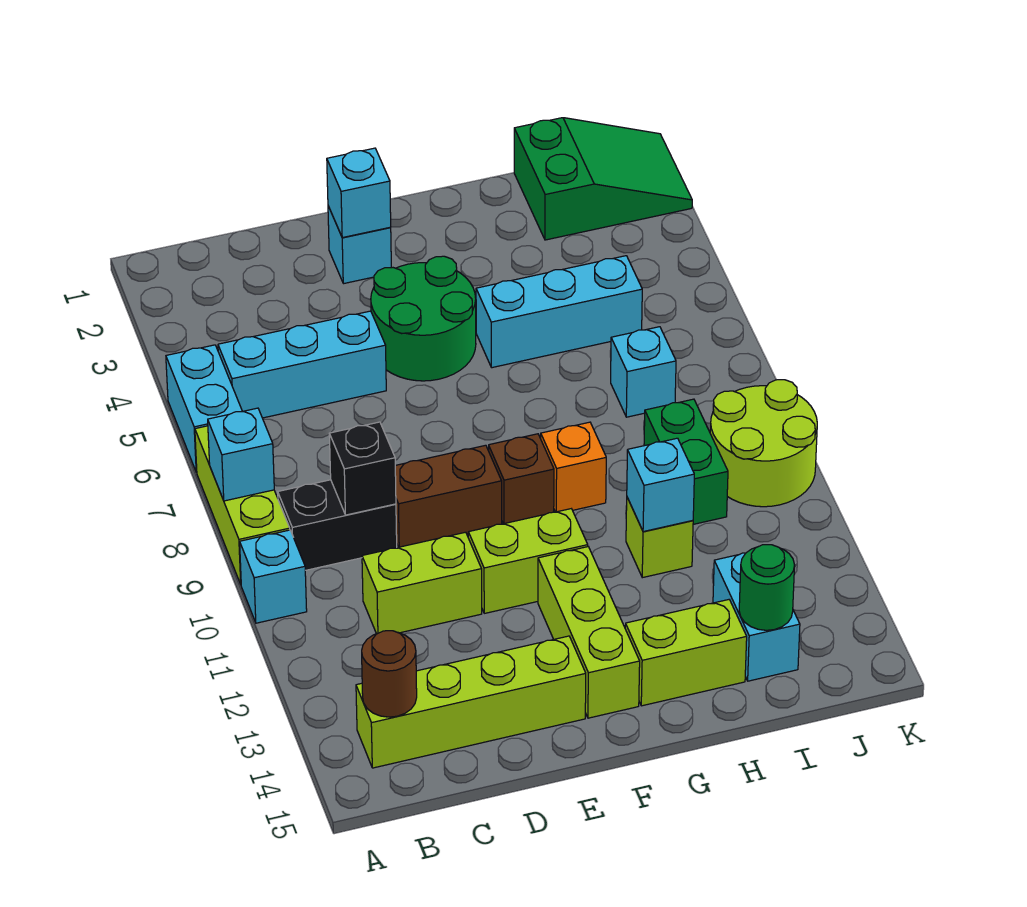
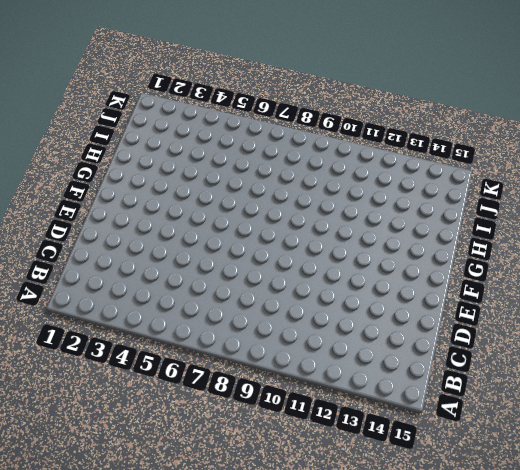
none -> cyan brick A5:A6 level 1
none -> lime brick A7:A9 level 1
none -> cyan brick A10 level 1

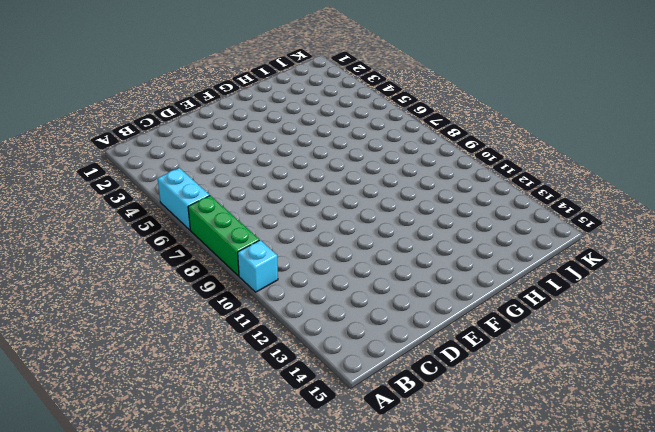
green brick A7:A9 level 1 -> lime brick A7:A9 level 1
none -> cyan brick B5:D5 level 1
none -> black brick B9:C9 level 1
none -> lime brick B14:E14 level 1

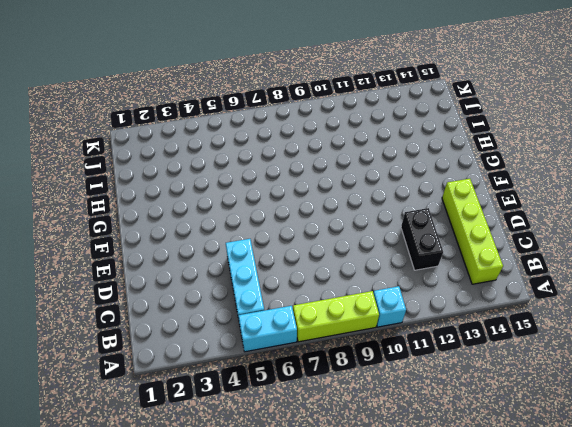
black brick C12:D12 level 1 -> black brick B9:C9 level 1
none -> lime brick C11:D11 level 1
none -> brown brick D9:E9 level 1
none -> cyan brick E2 level 1

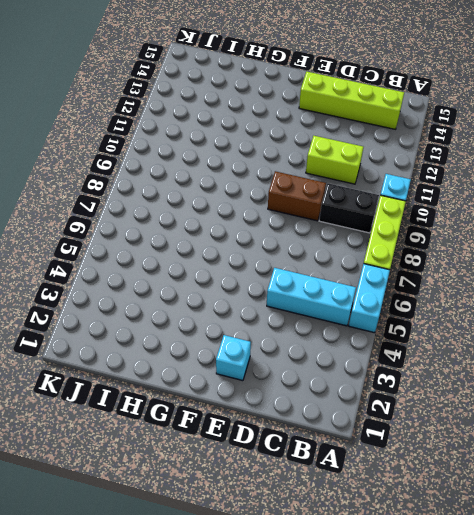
none -> green round brick E4:F5 level 1
none -> lime brick E11:F11 level 1
none -> brown brick F9 level 1

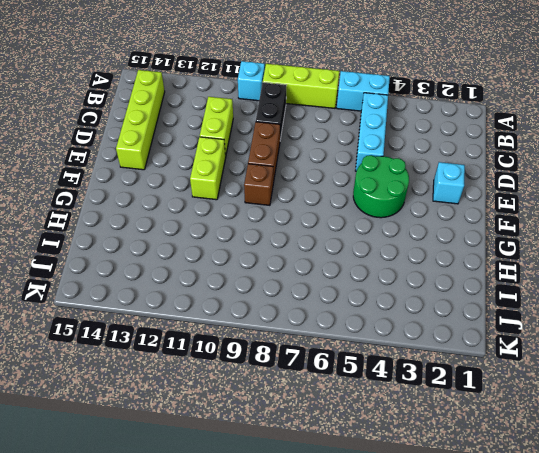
none -> lime brick F12:F14 level 1
none -> cyan brick G5:I5 level 1
none -> orange brick G9 level 1

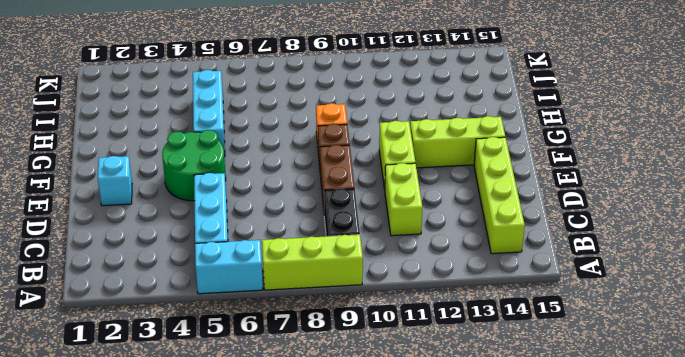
none -> cyan brick A10 level 1
none -> lime brick G14:H14 level 1
none -> lime brick H11 level 1

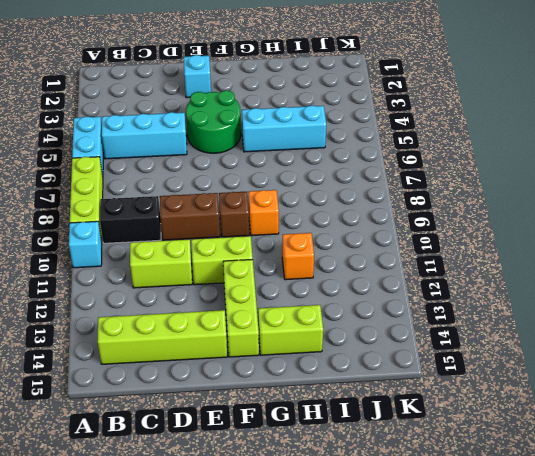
orange brick H11 level 1 -> lime brick H11 level 1
none -> green slope I1:K2 level 1 top I
none -> cyan brick I7 level 1
none -> green brick I9:I10 level 1

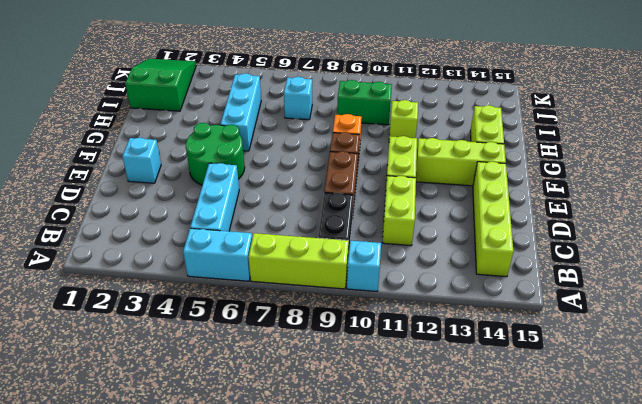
none -> cyan brick I13:I14 level 1
none -> lime round brick J9:K10 level 1
none -> cyan brick A8 level 2

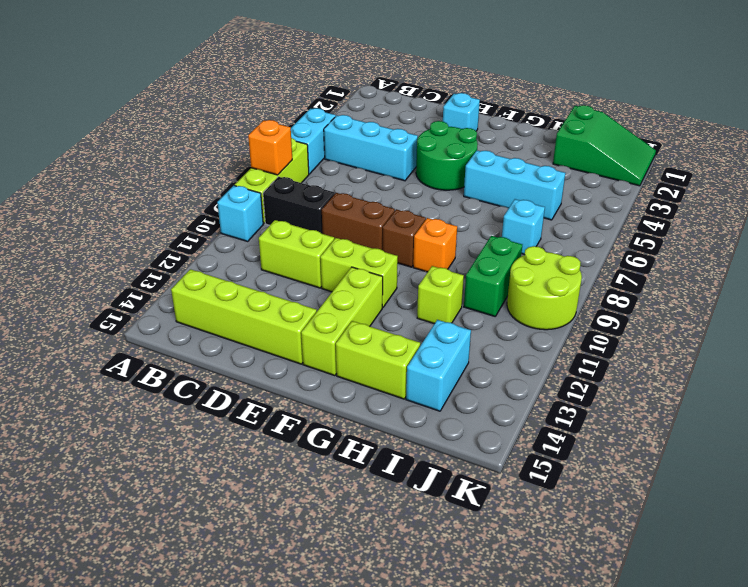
orange brick A8 level 2 -> cyan brick A8 level 2
none -> brown round brick B14 level 2
none -> black brick C9 level 2
none -> cyan brick E2 level 2

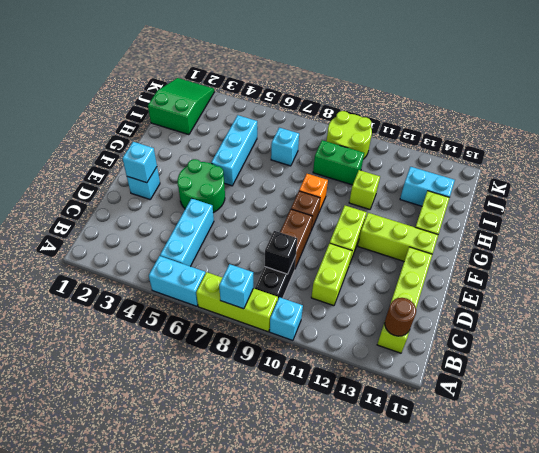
none -> cyan brick H11 level 2
none -> green round brick I14 level 2

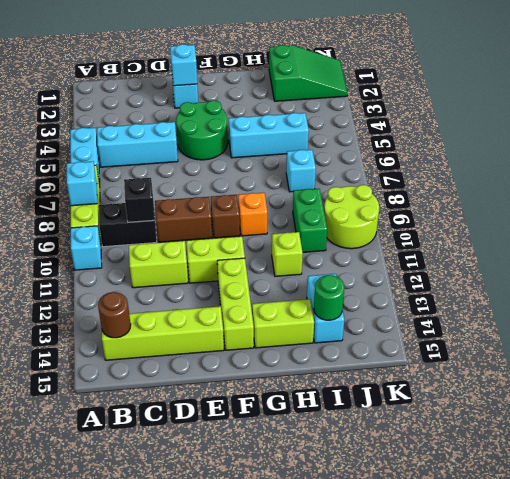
none -> cyan brick H11 level 2

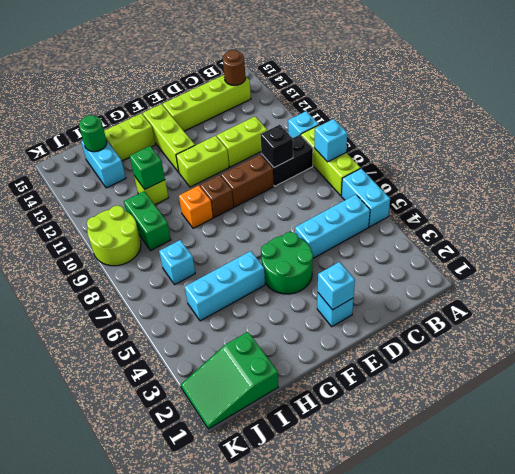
green brick H11 level 2 -> cyan brick H11 level 2

